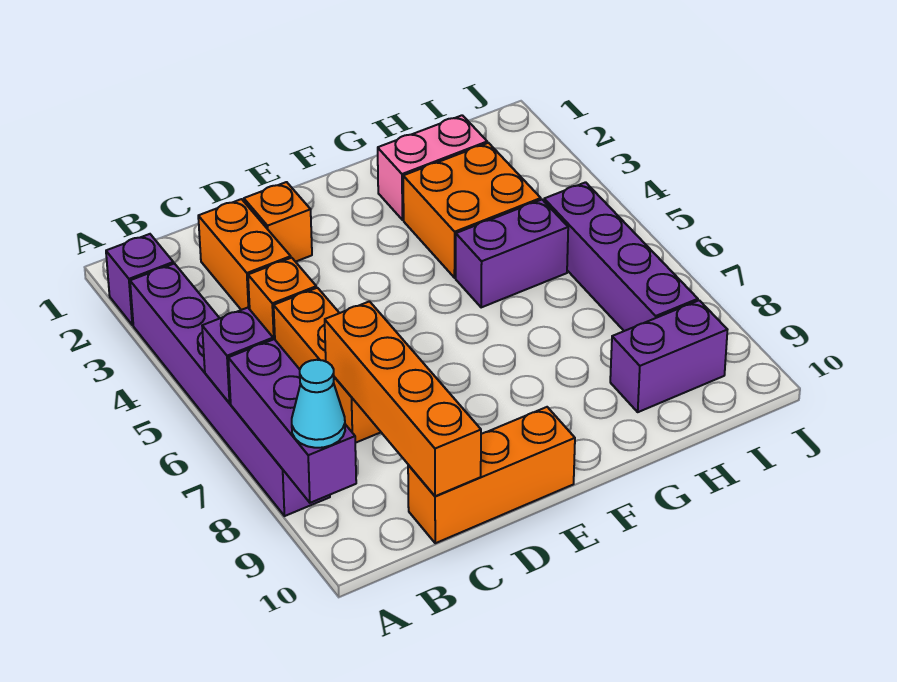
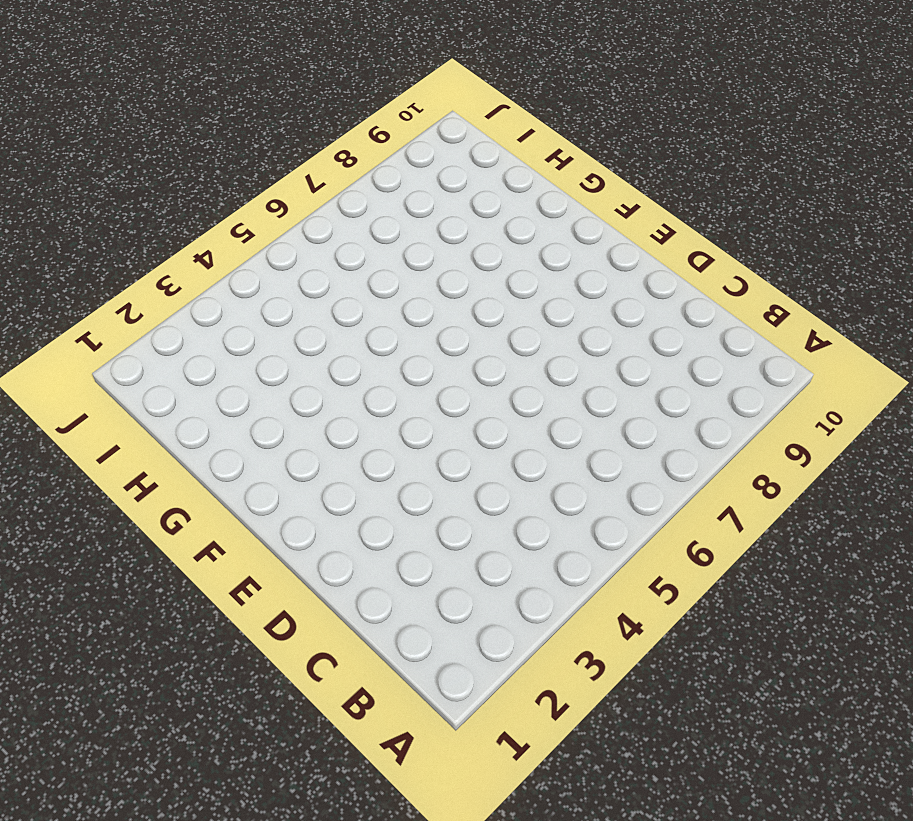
none -> purple brick A2 level 1
none -> purple brick A3:A8 level 1
none -> orange brick C2:C3 level 1

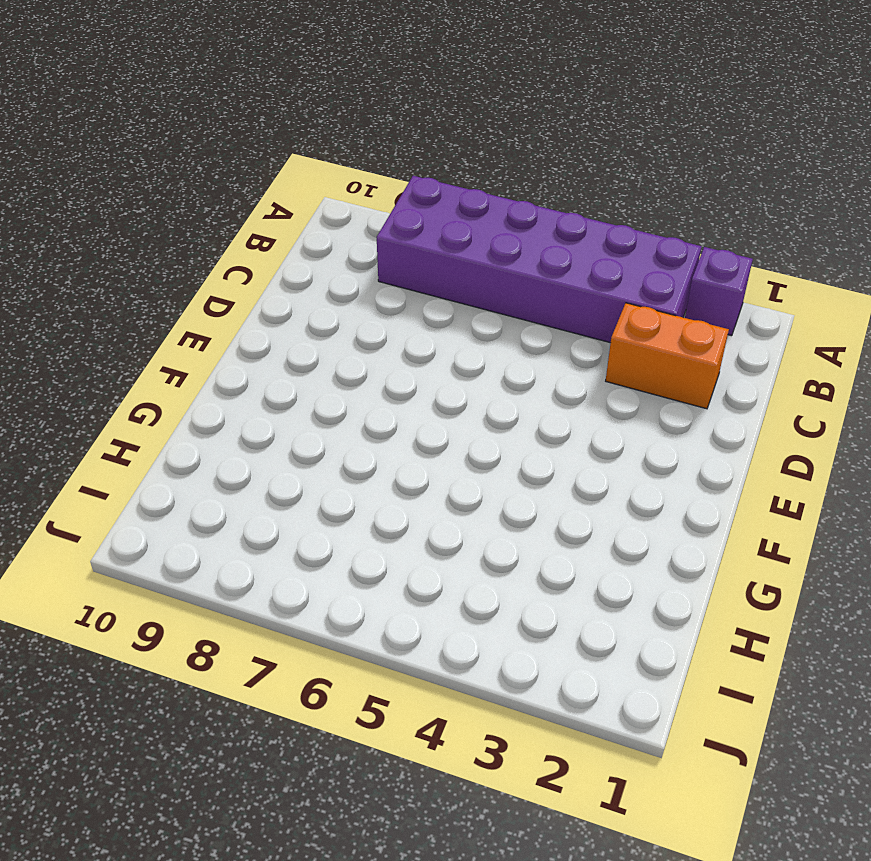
purple brick A3:B8 level 1 -> purple brick A3:A8 level 1
none -> orange brick C4 level 1
none -> orange brick C5:C7 level 1
none -> orange brick C10:E10 level 1

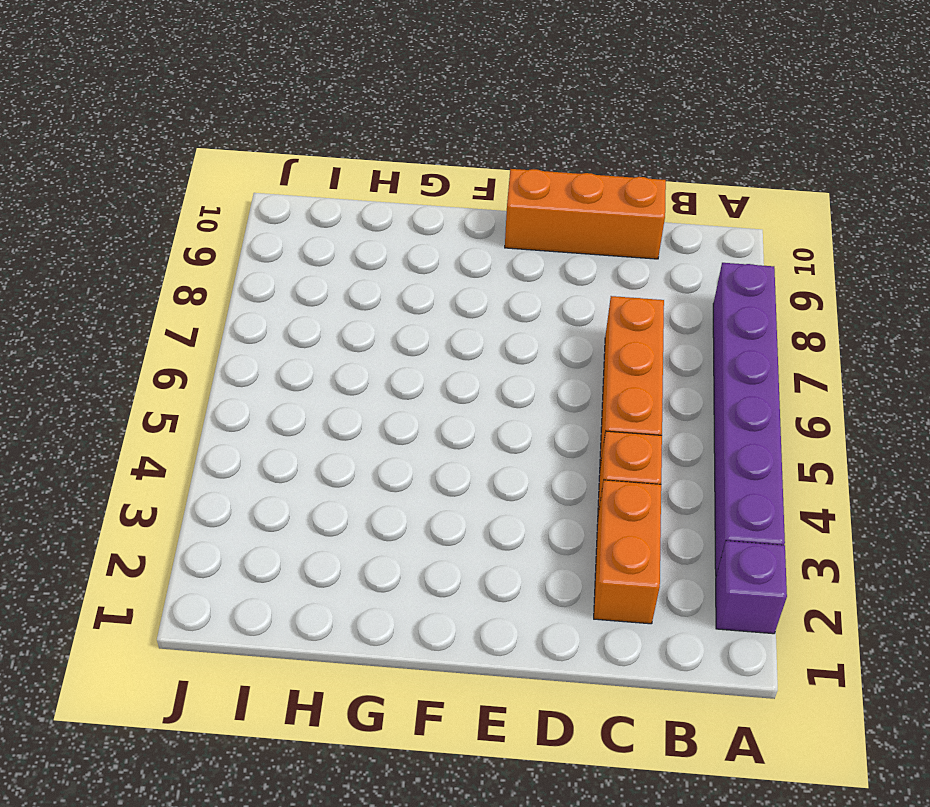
none -> orange brick D2 level 1
none -> pink brick G2:H2 level 1
none -> orange brick G3:H4 level 1

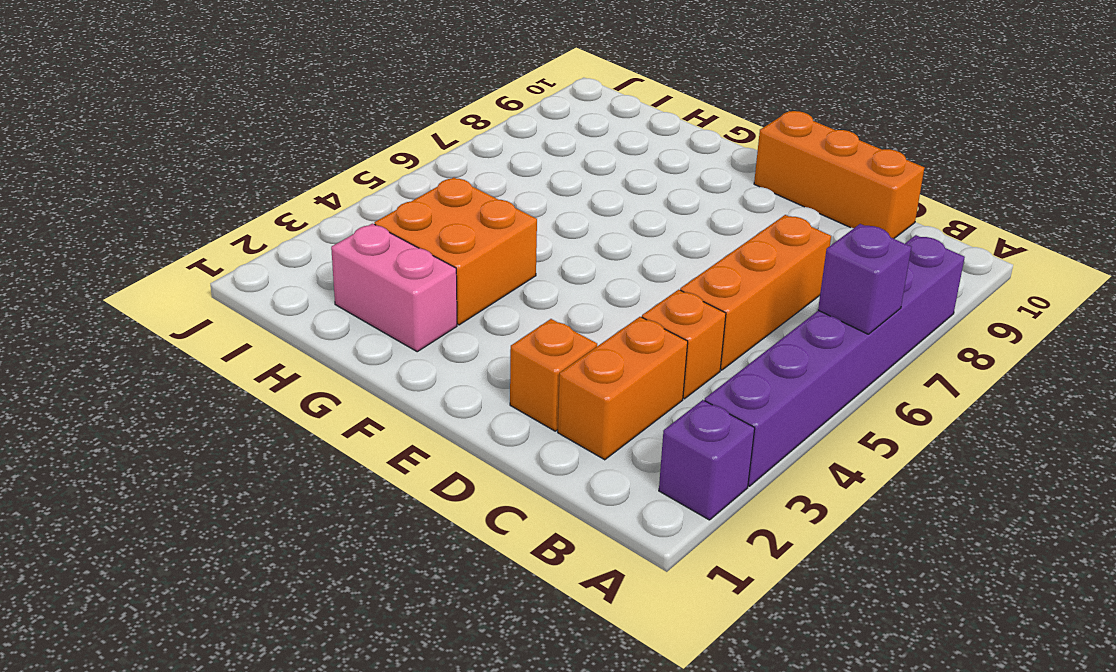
none -> purple brick G5:H5 level 1
none -> purple brick H9:I9 level 1
none -> purple brick I5:I8 level 1

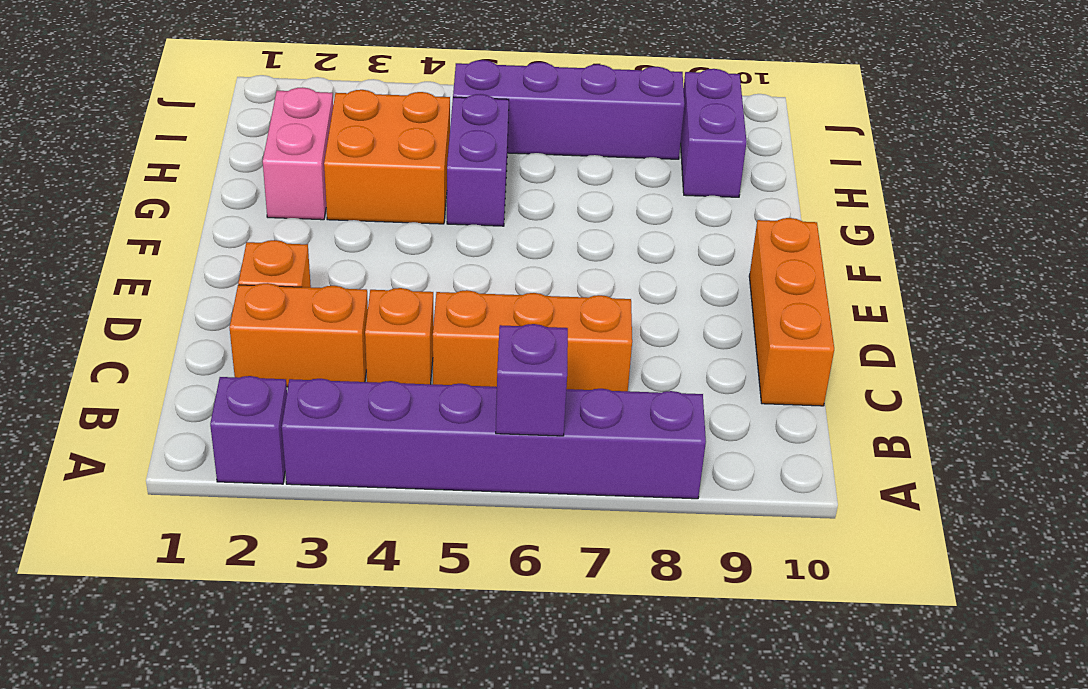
none -> purple brick A7:A9 level 2
none -> orange brick C7:C10 level 2
none -> cyan cone A9 level 3

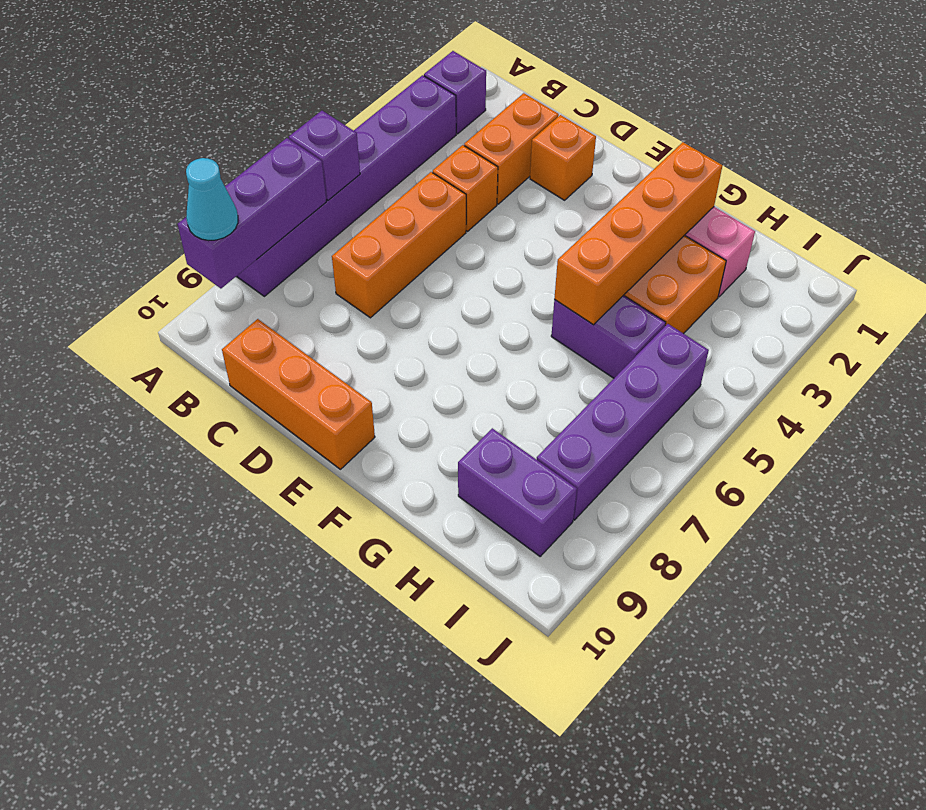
orange brick G2:G5 level 2 -> orange brick C7:C10 level 2

